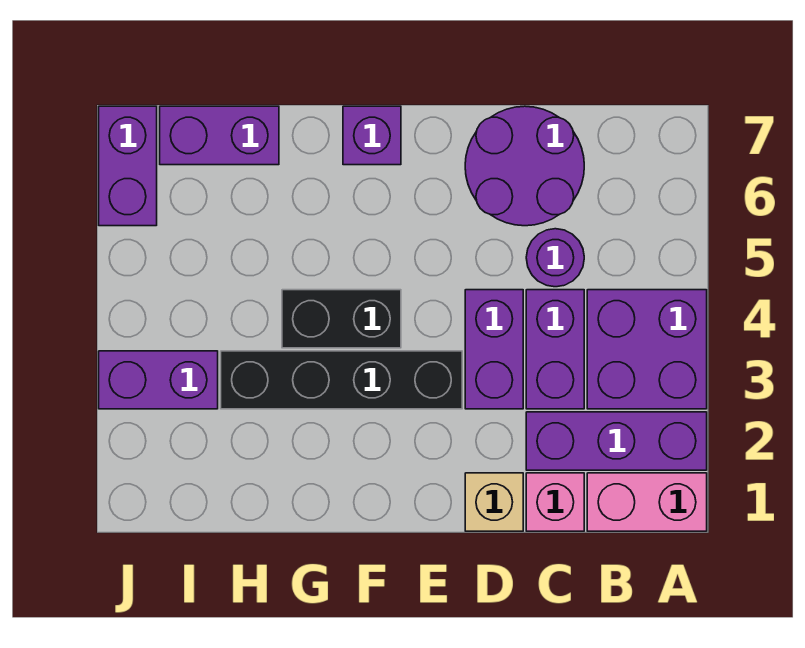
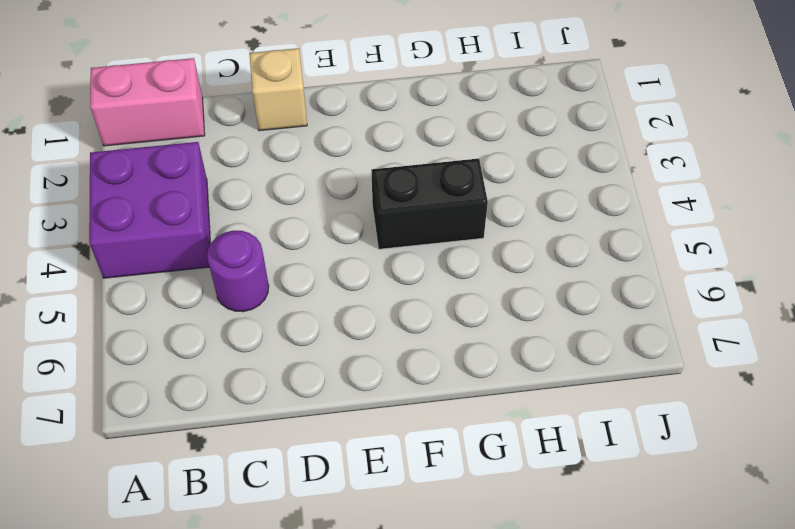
none -> purple brick A2:C2 level 1
none -> pink brick C1 level 1
none -> purple brick C3:C4 level 1

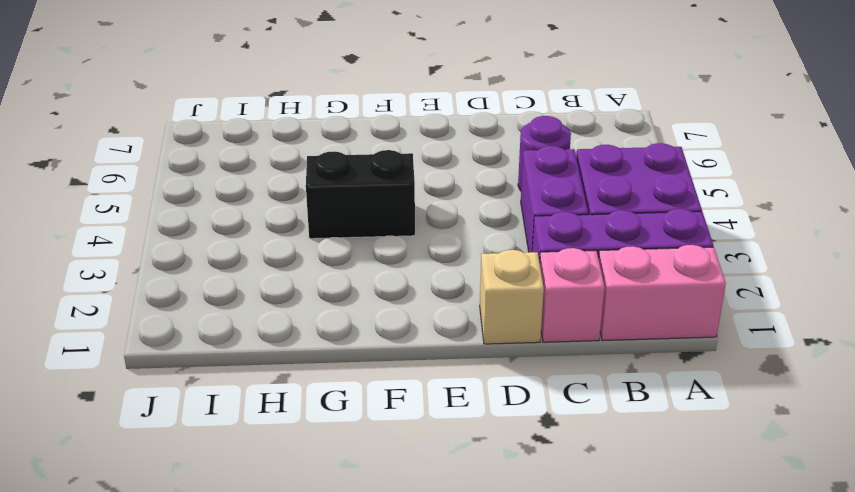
none -> purple round brick C6:D7 level 1
none -> purple brick D3:D4 level 1
none -> black brick E3:H3 level 1

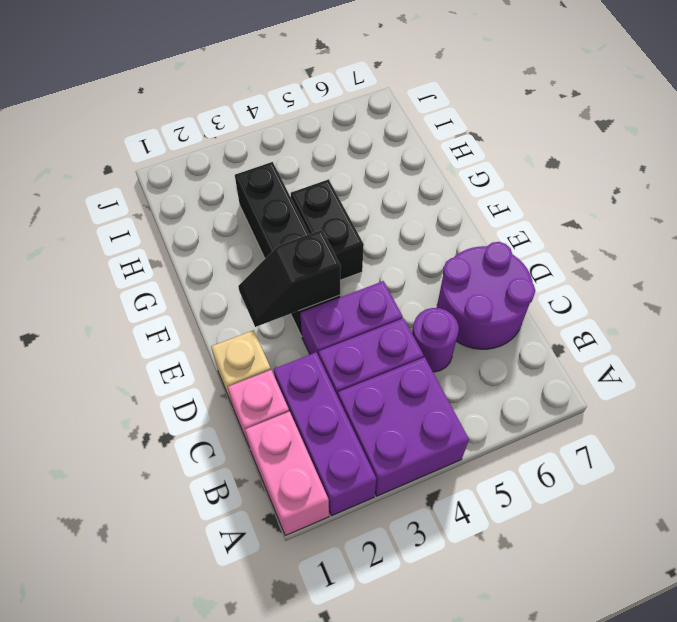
black slope E2:E3 level 2 top 3 -> none
none -> purple brick F7 level 1
none -> purple brick H7:I7 level 1
none -> purple brick I3:J3 level 1

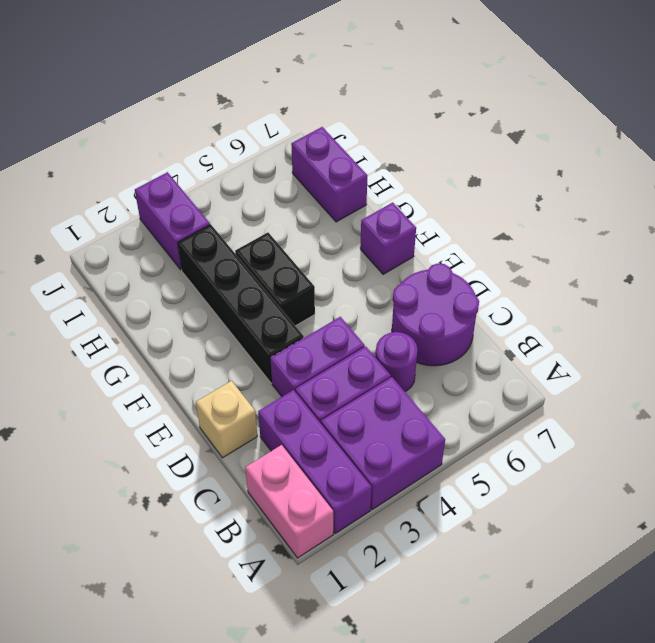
none -> pink brick C1 level 1
none -> purple brick J6:J7 level 1

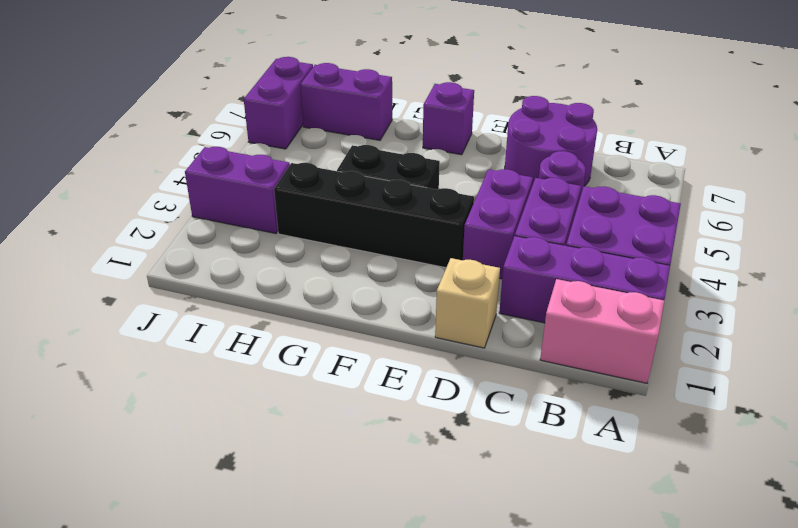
none -> pink brick C1 level 1

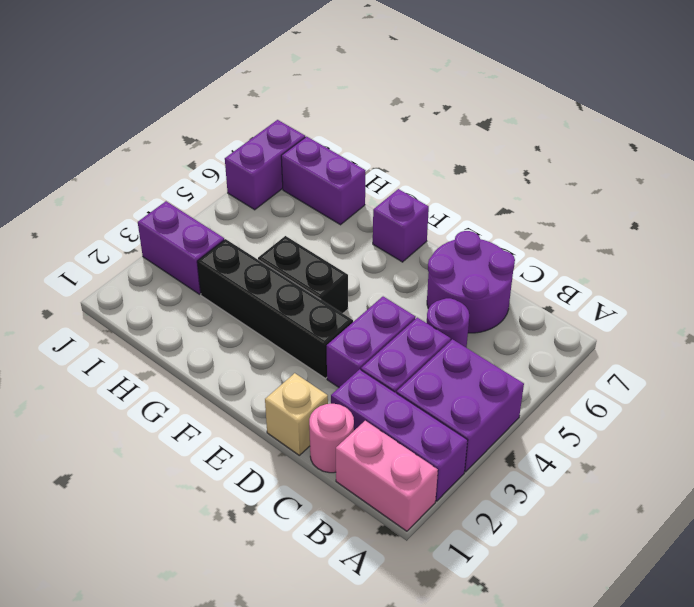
pink round brick C1 level 1 -> pink brick C1 level 1

